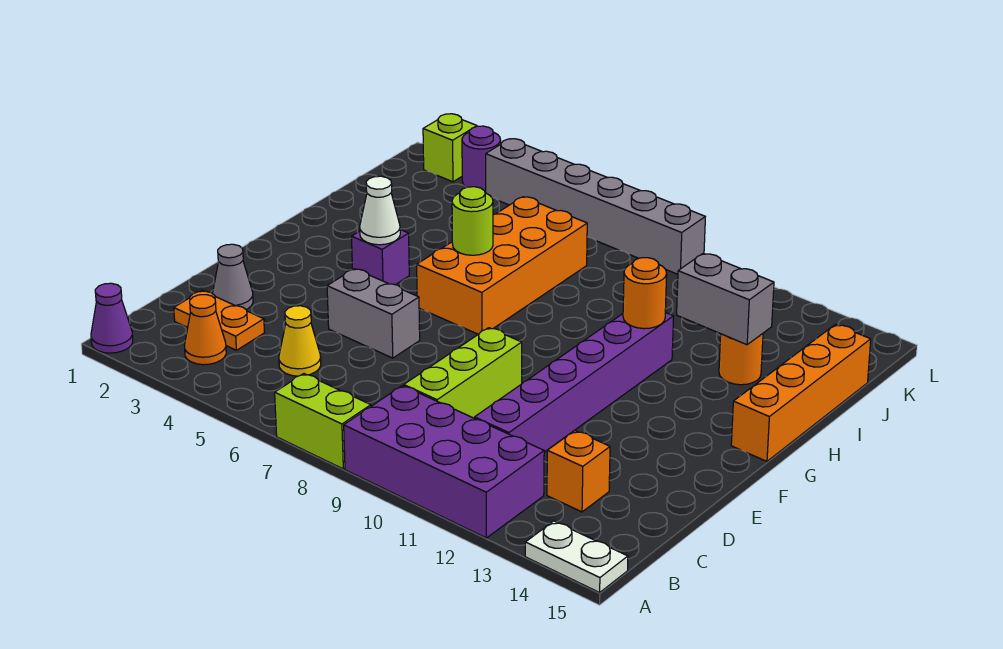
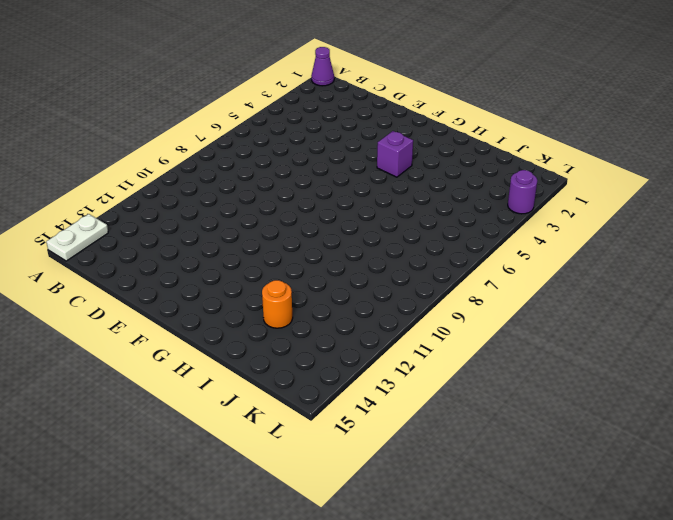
none -> lime brick A7:A8 level 1
none -> purple brick A9:B12 level 1
none -> orange cone B3 level 1

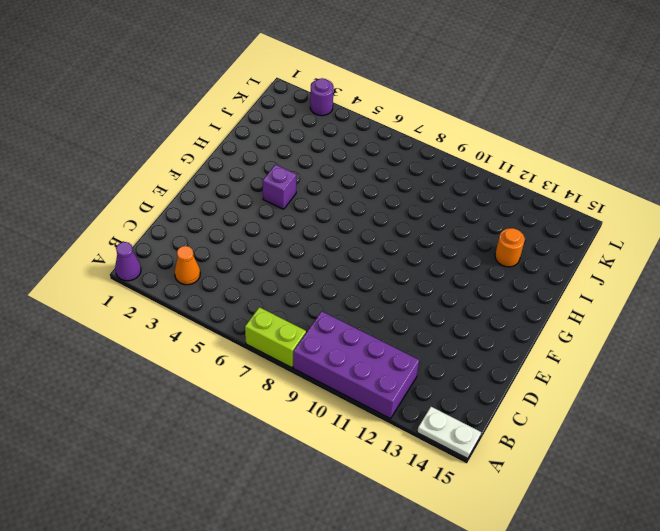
none -> orange plate C2:C3 level 1
none -> yellow cone C5 level 1
none -> lime brick C9:E9 level 1

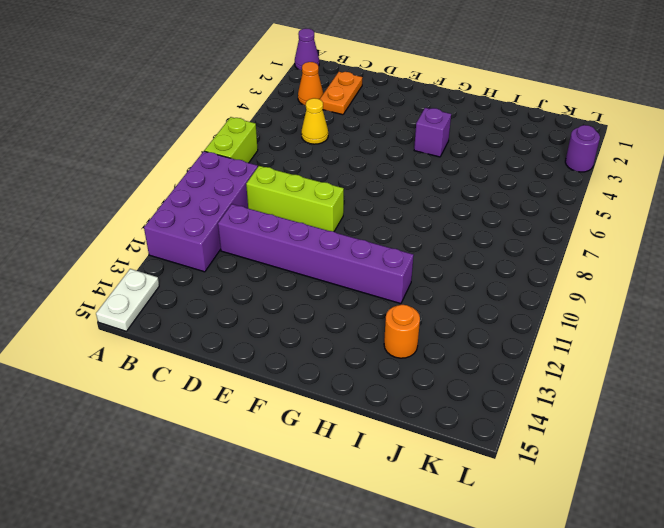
none -> orange brick C13 level 1
none -> grey cone D2 level 1
none -> grey brick E5:E6 level 1

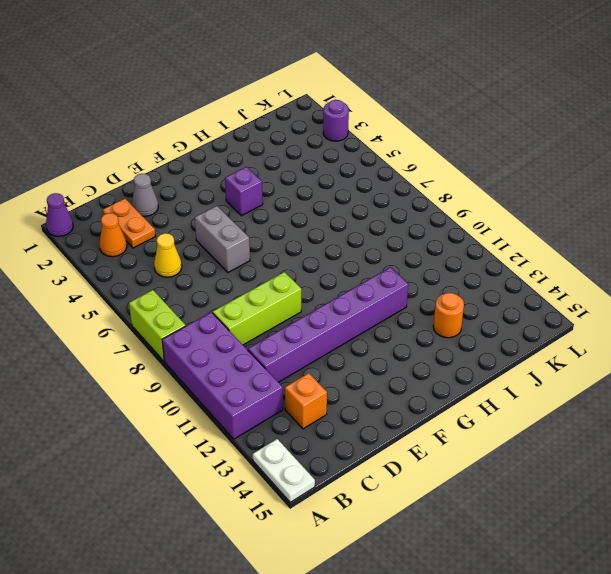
none -> orange brick G6:J7 level 1
none -> orange brick G15:J15 level 1
none -> lime brick L2 level 1

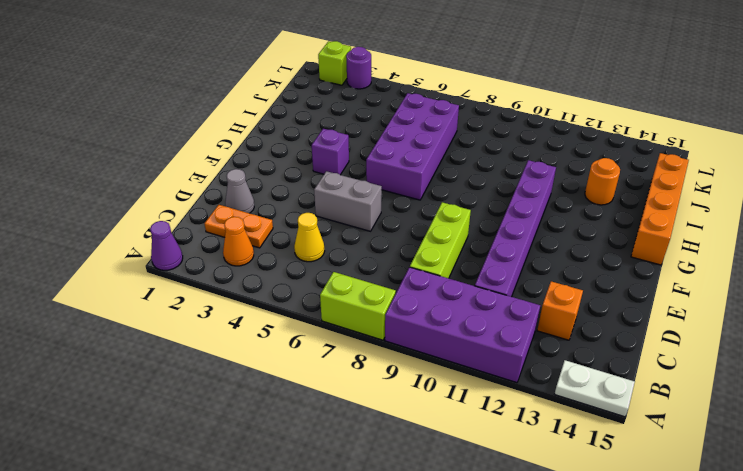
purple brick G6:J7 level 1 -> orange brick G6:J7 level 1
none -> grey brick L4:L9 level 1
none -> white cone G4 level 2
none -> lime round brick H6 level 2

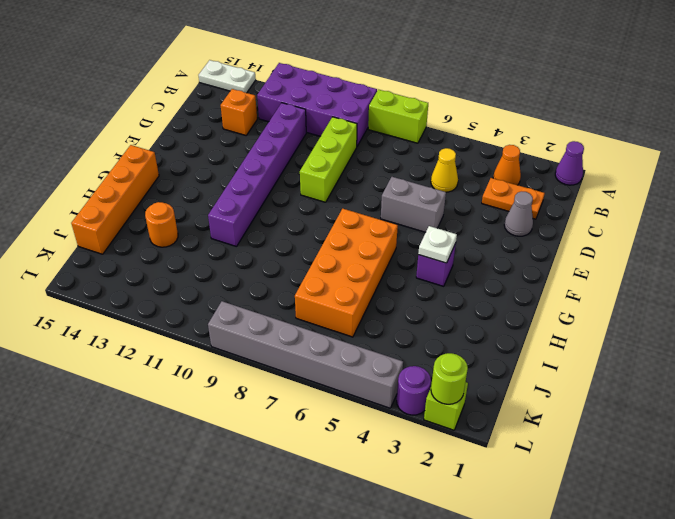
white plate G4 level 2 -> white cone G4 level 2
lime round brick L2 level 2 -> lime round brick H6 level 2
none -> orange round brick H11 level 2
none -> grey brick I12:I13 level 2

